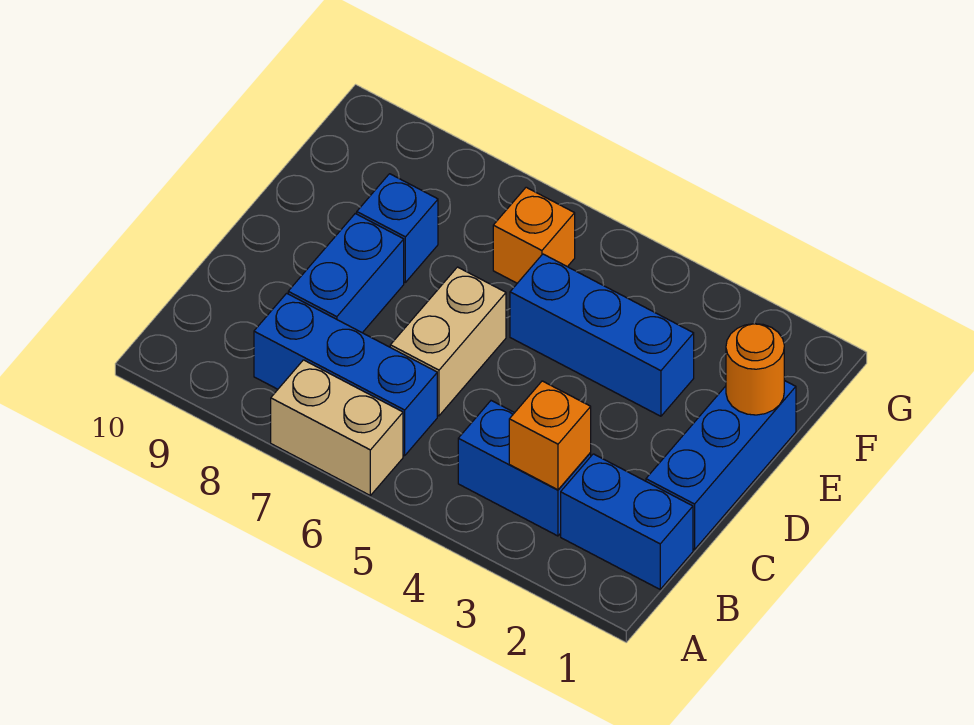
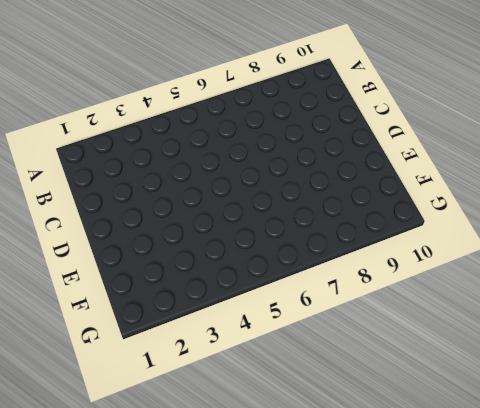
none -> tan brick A6:A7 level 1
none -> blue brick B1:B2 level 1
none -> blue brick B3:B4 level 1

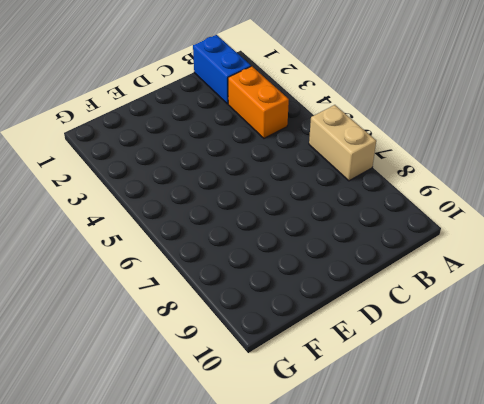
orange brick B3:B4 level 1 -> blue brick B3:B4 level 1
none -> blue brick B6:B8 level 1
none -> blue brick C1:E1 level 1
none -> tan brick C6:D6 level 1

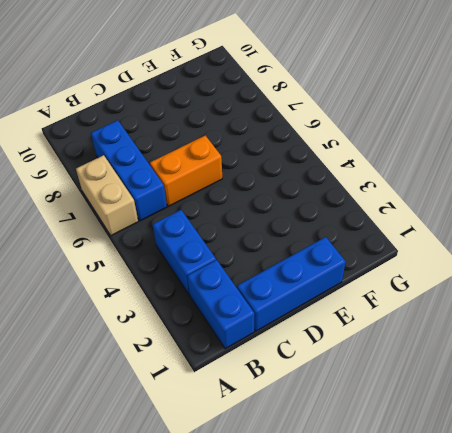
orange brick C6:D6 level 1 -> tan brick C6:D6 level 1
none -> blue brick C8:D8 level 1
none -> blue brick E3:E5 level 1
none -> blue brick E8 level 1

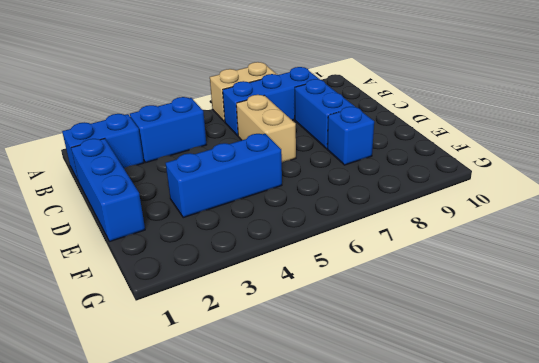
none -> orange brick F6 level 1
none -> orange brick B3 level 2
none -> orange round brick E1 level 2

